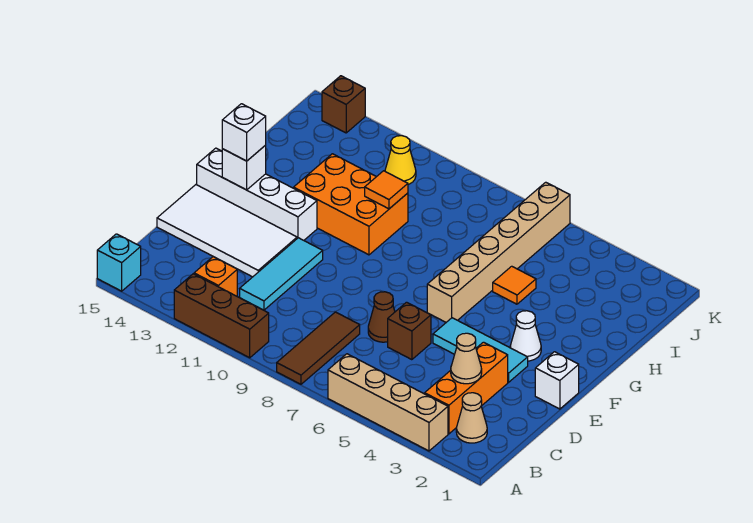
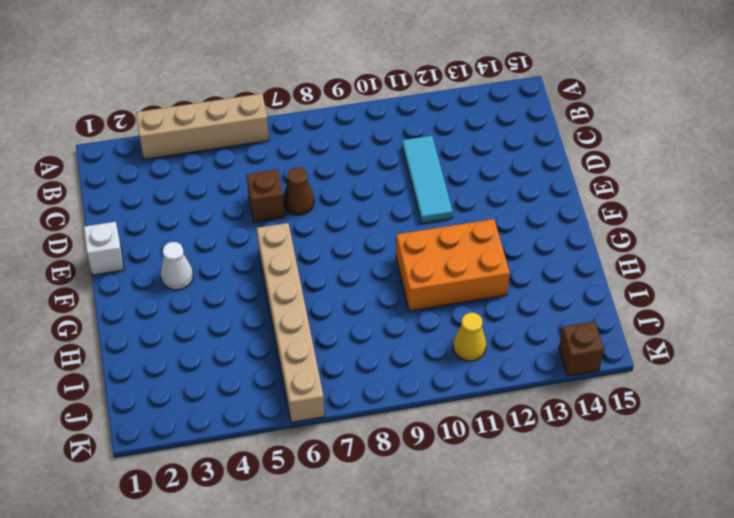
none -> brown tile A8:C8 level 1
none -> brown brick A10:A12 level 1
none -> cyan brick A15 level 1

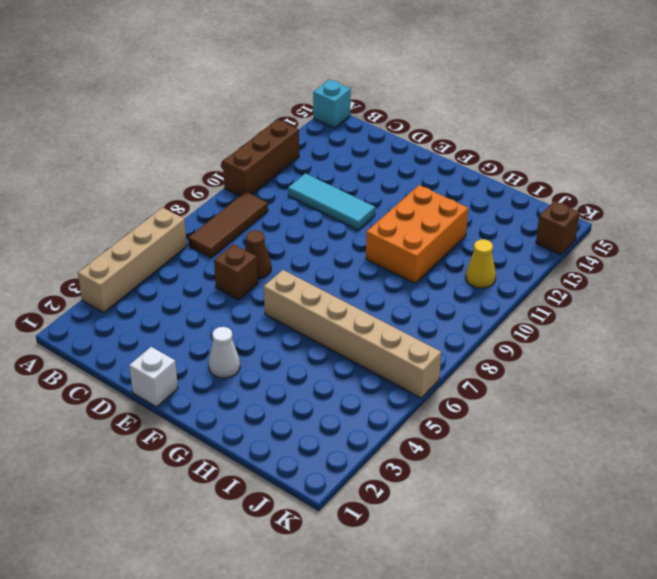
brown tile B7:B9 level 1 -> brown tile A8:C8 level 1
none -> tan cone B2 level 1
none -> orange brick B3:D3 level 1
none -> orange brick B12 level 1

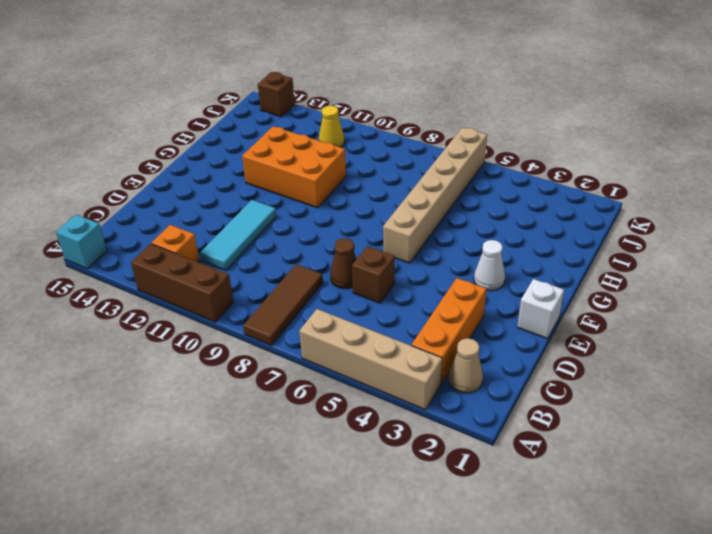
none -> white tile D12:E15 level 1
none -> cyan tile E3:E5 level 1
none -> white brick F12:F15 level 1

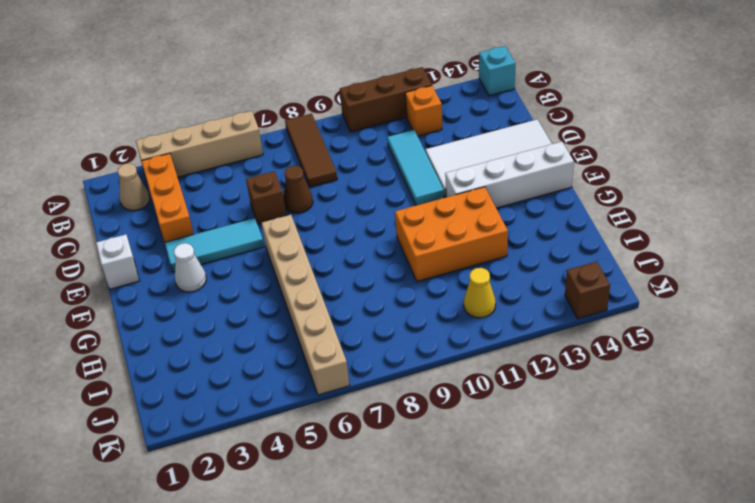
none -> orange tile H5 level 1
none -> tan cone C3 level 2
none -> white brick F14 level 2

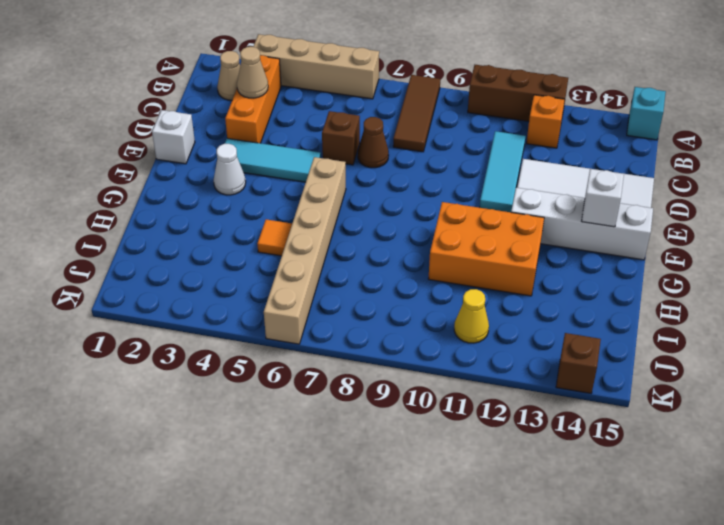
none -> orange tile H10 level 2
none -> white brick F14 level 3

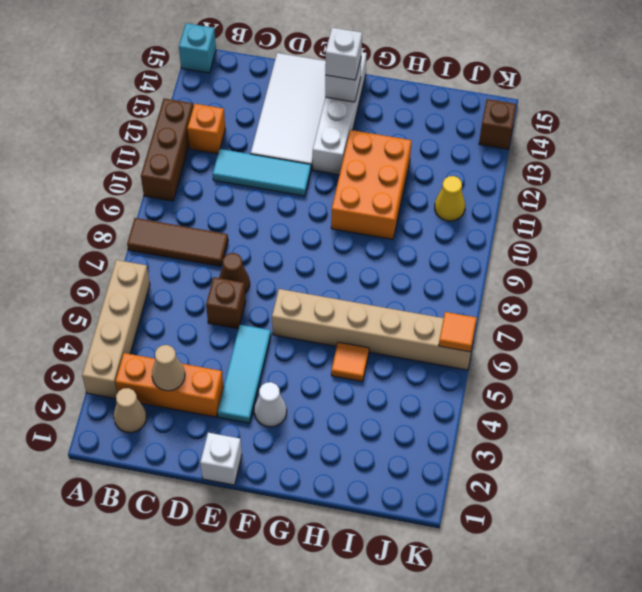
orange tile K6 level 2 -> orange tile H10 level 2

